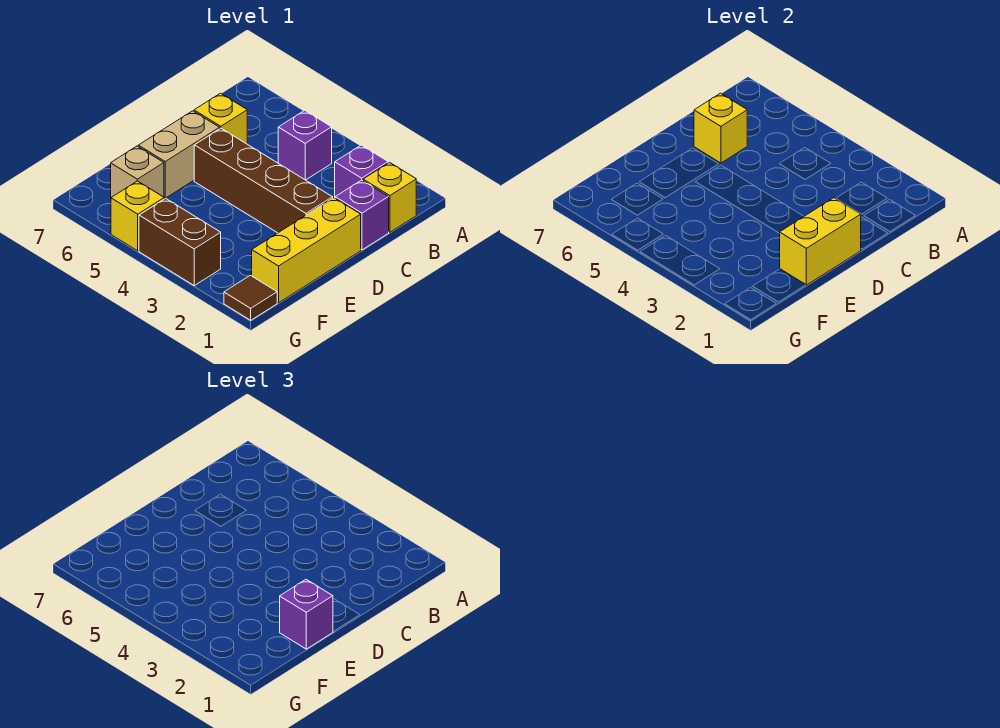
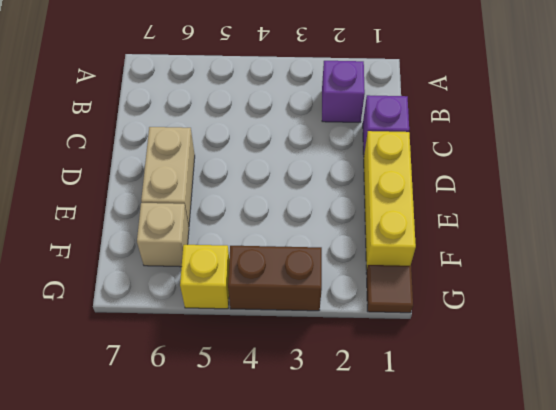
none -> yellow brick B1 level 1
none -> purple brick B4 level 1
none -> yellow brick C6 level 1

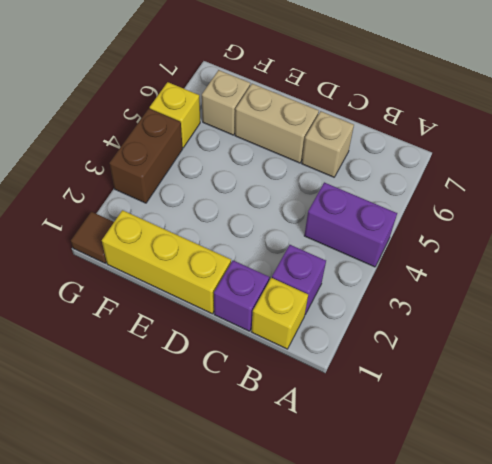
purple brick A4:B4 level 1 -> purple brick B4 level 1
tan brick C6 level 1 -> yellow brick C6 level 1
none -> brown brick D2:D5 level 1
none -> yellow brick C6 level 2
none -> yellow brick D1:E1 level 2

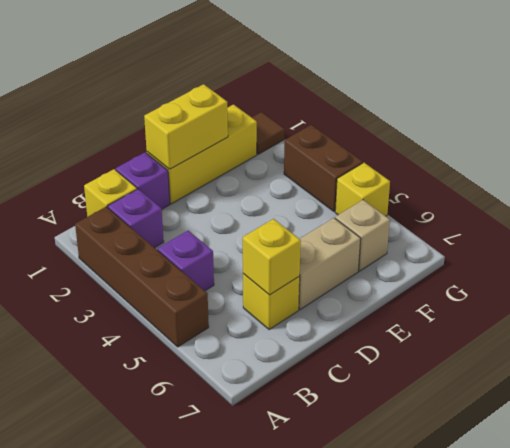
brown brick A2:A5 level 1 -> brown brick D2:D5 level 1
none -> purple brick E1 level 3

